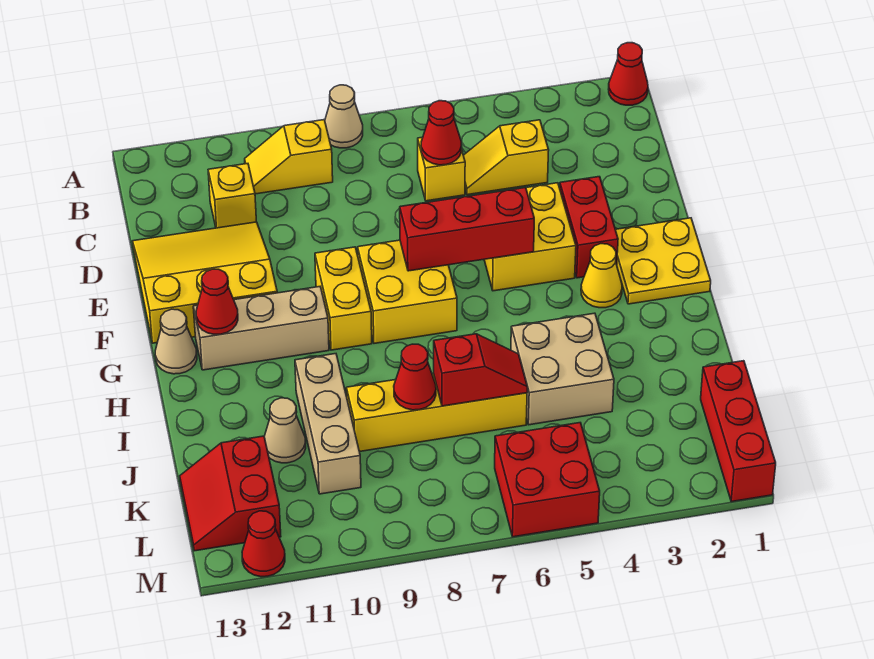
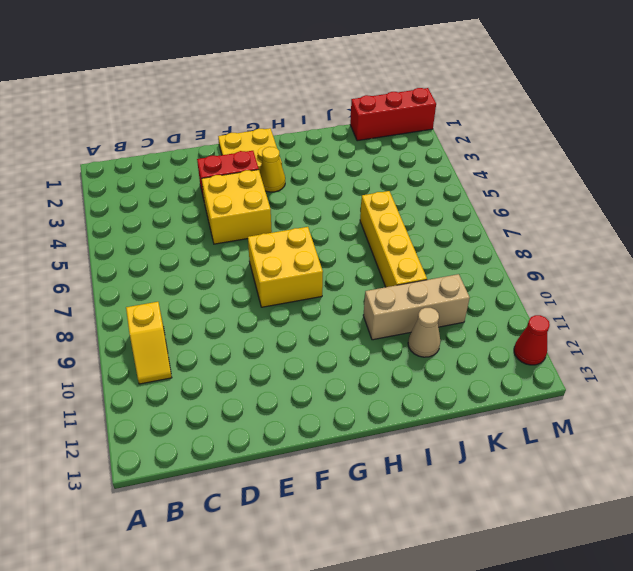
none -> red cone A1 level 1
none -> tan cone A8 level 1
none -> yellow slope C4:C5 level 1 top 4

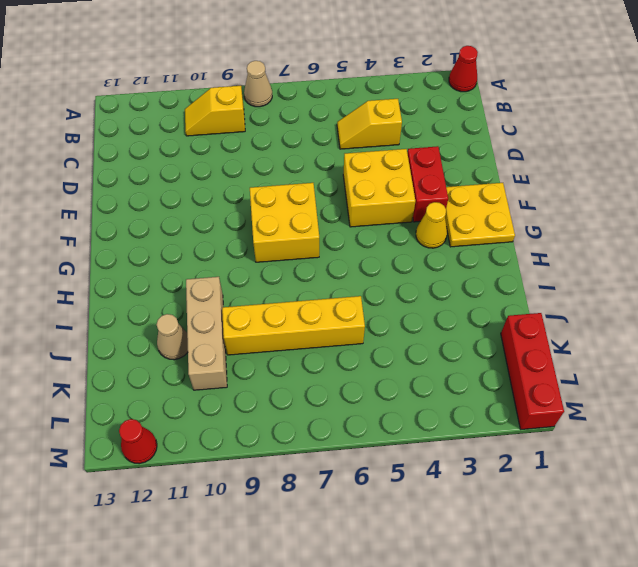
none -> yellow brick C6 level 1
none -> yellow brick C11 level 1
none -> yellow slope D11:F13 level 1 top F

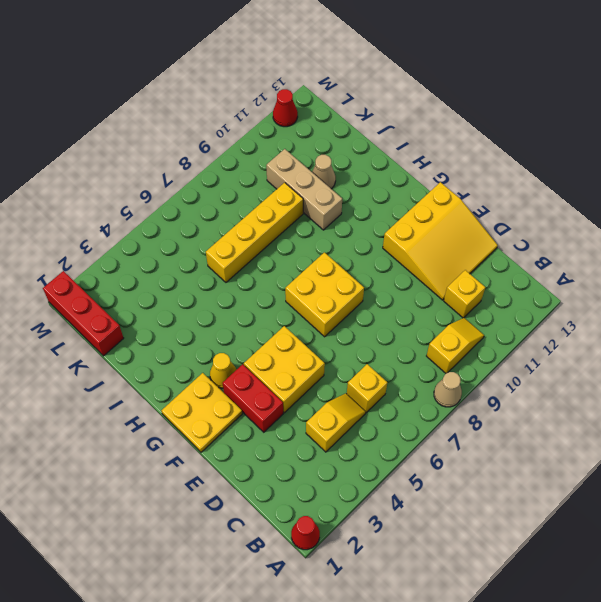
none -> yellow brick F9:G9 level 1
none -> tan brick G10:G12 level 1
none -> tan cone G13 level 1

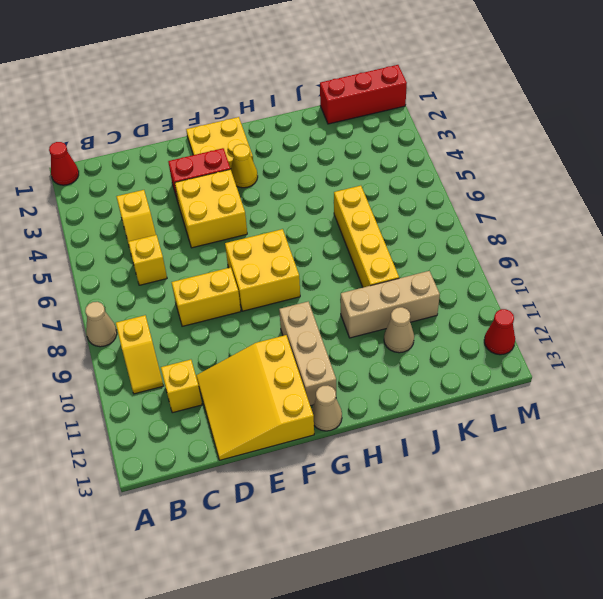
yellow brick D8:E8 level 1 -> yellow brick F9:G9 level 1
none -> tan brick I4:J5 level 1
none -> red slope K12:L13 level 1 top 12
none -> red brick L5:M6 level 1

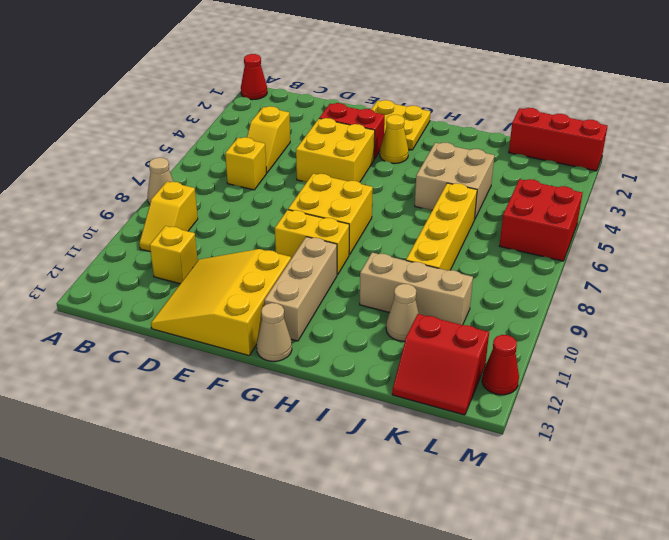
none -> red cone C6 level 2
none -> red brick F5:F7 level 2
none -> red cone G12 level 2

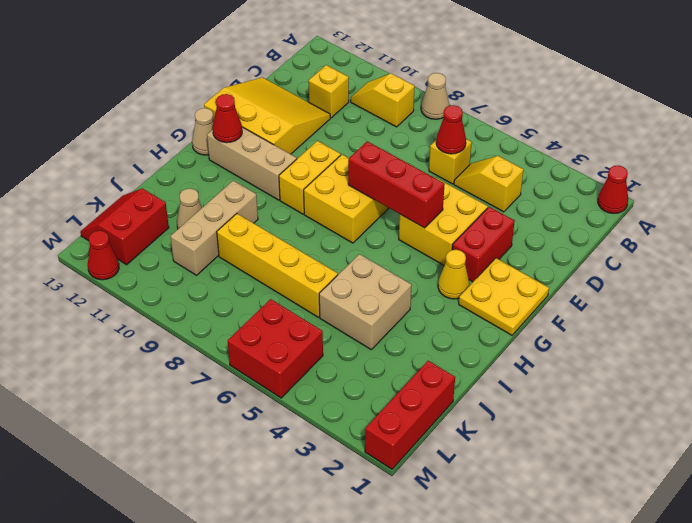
none -> red slope J6:J7 level 2 top 7
none -> red cone J8 level 2

